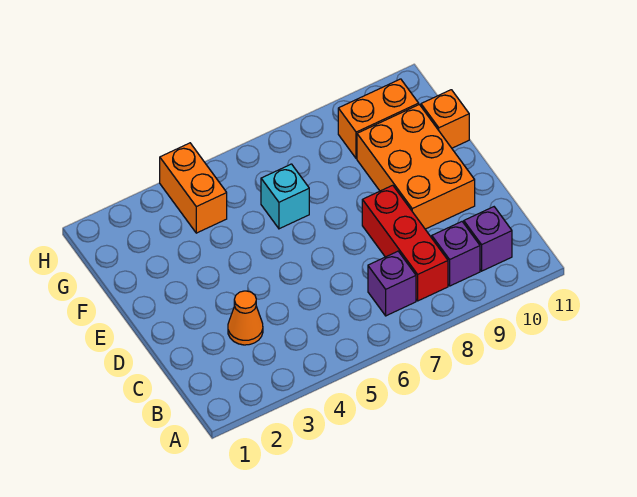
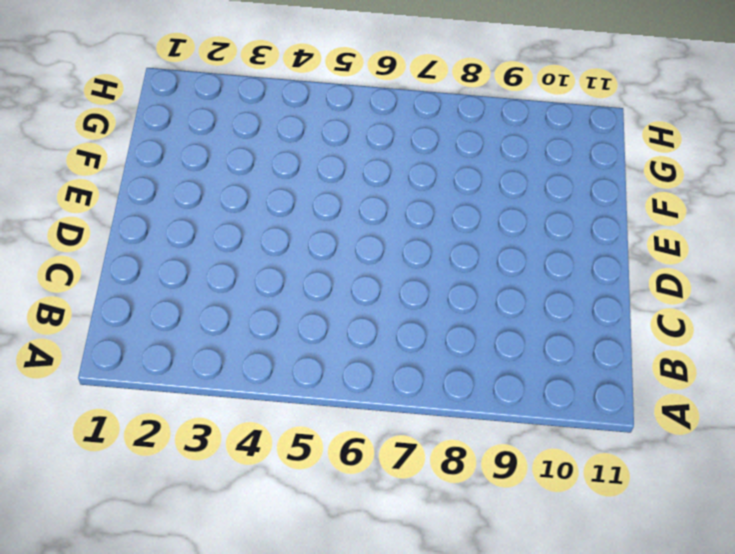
none -> purple brick B7 level 1
none -> red brick B8:D8 level 1

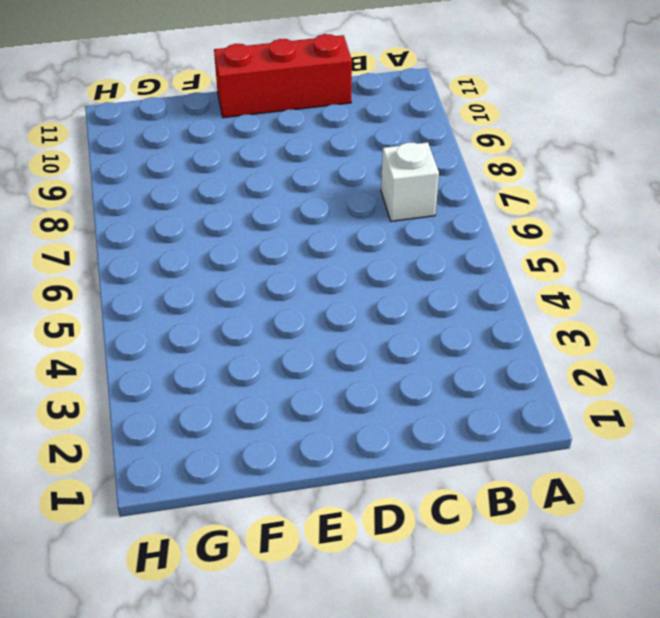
white brick B7 level 1 -> purple brick B7 level 1
red brick C11:E11 level 1 -> red brick B8:D8 level 1
none -> purple brick B9 level 1
none -> purple brick B10 level 1

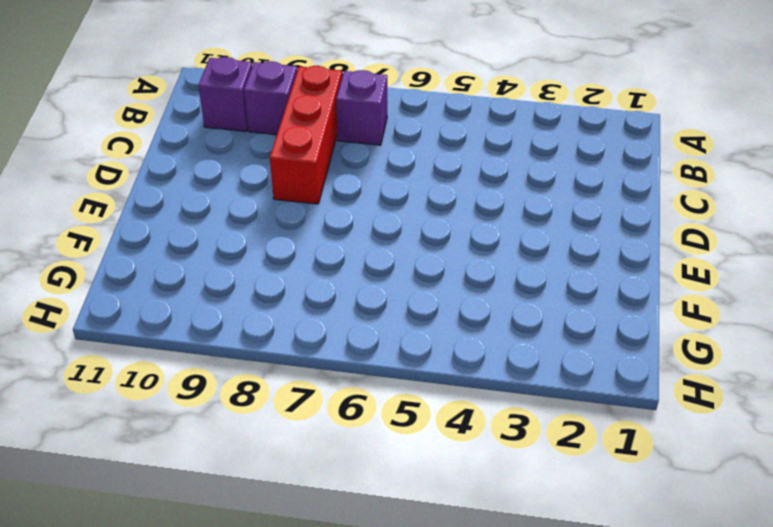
none -> orange cone C3 level 1
none -> orange brick D9:F10 level 1

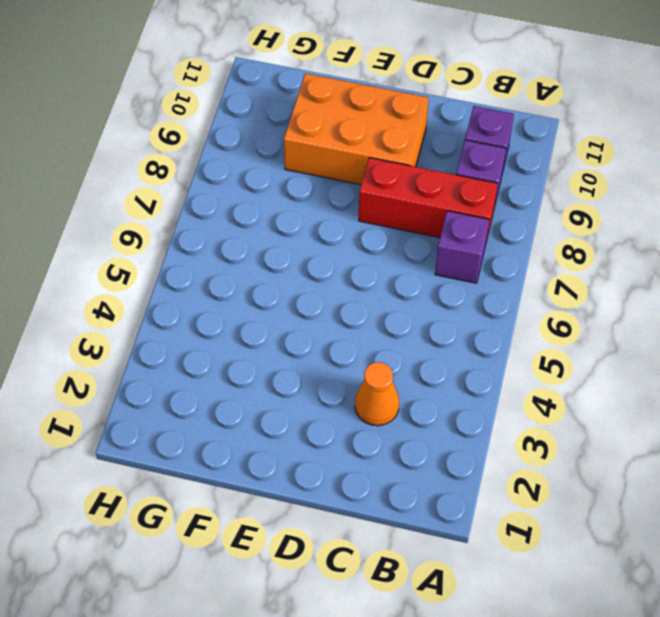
none -> cyan brick F6 level 1
none -> orange brick F11 level 1

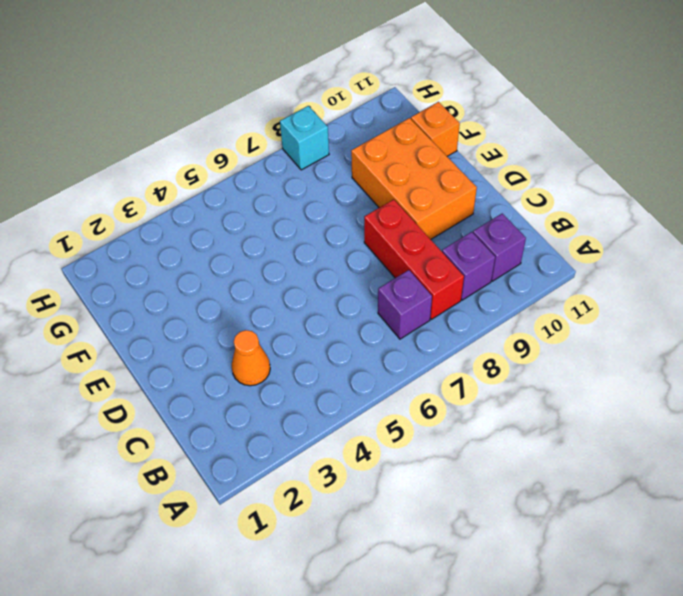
cyan brick H8 level 1 -> cyan brick F6 level 1
none -> orange brick G4:H4 level 1
none -> orange brick G9:G10 level 1

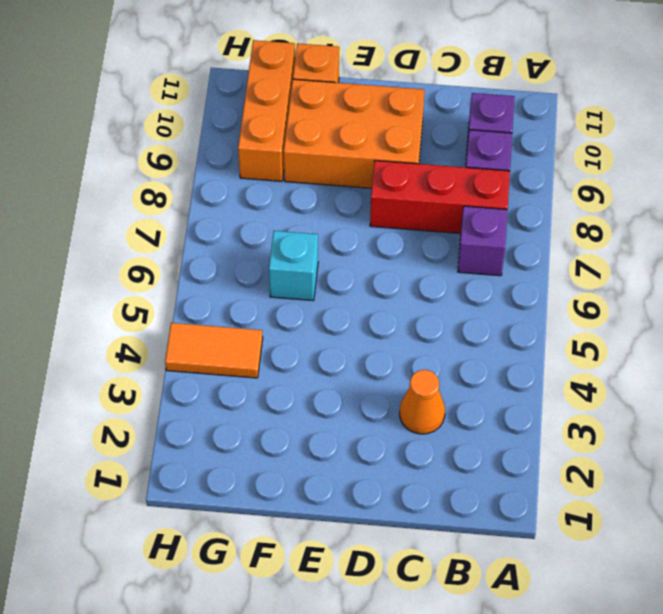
orange tile G4:H4 level 1 -> orange brick G4:H4 level 1
orange brick G9:G11 level 1 -> orange brick G9:G10 level 1

